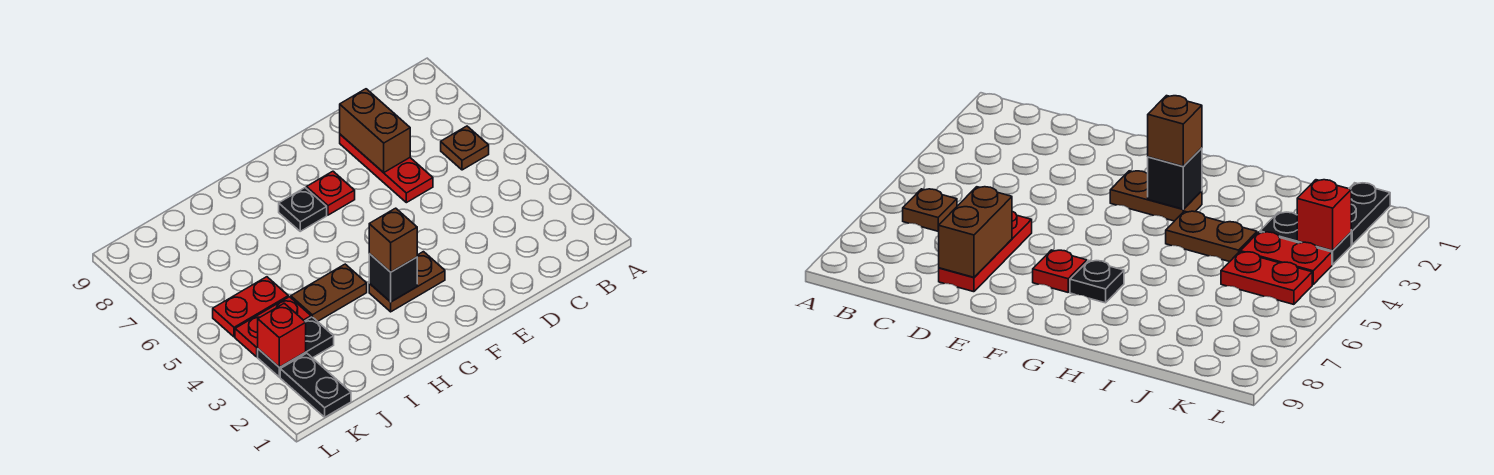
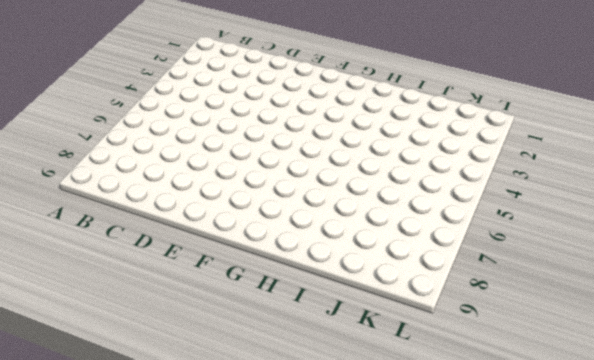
none -> brown plate B6 level 1
none -> red plate D6:D8 level 1
none -> brown plate F3:G3 level 1

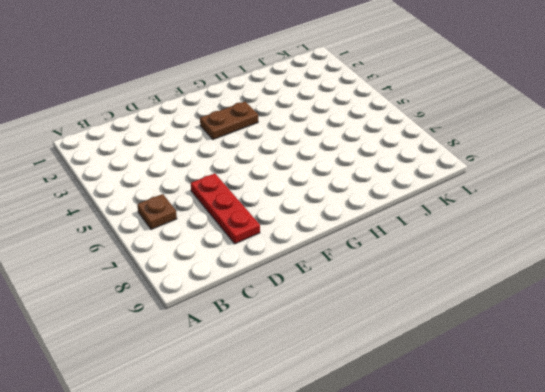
none -> red plate F7 level 1
none -> black plate G7 level 1
none -> brown plate H4:I4 level 1

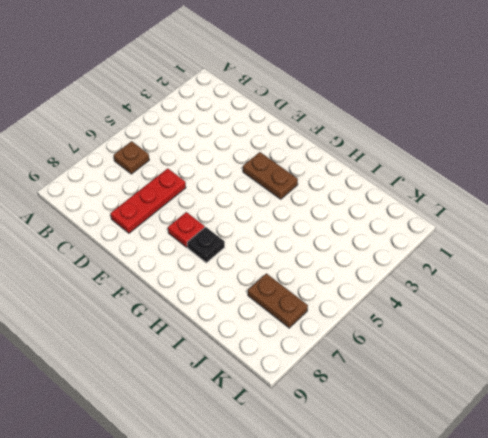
brown plate J7:K7 level 1 -> brown plate H4:I4 level 1
none -> black plate J3:K3 level 1
none -> red plate J4:K4 level 1
none -> red plate J5:K5 level 1

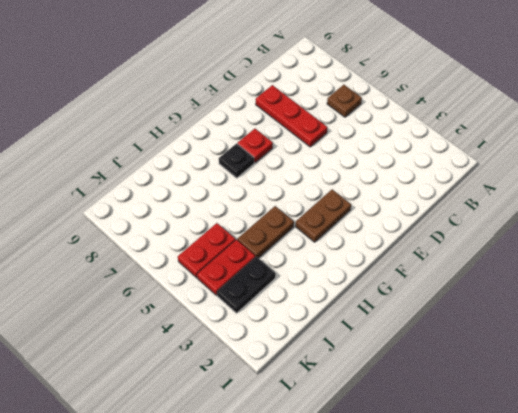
none -> black plate K1:K2 level 1
none -> brown brick D7:D8 level 2
none -> black brick G3 level 2

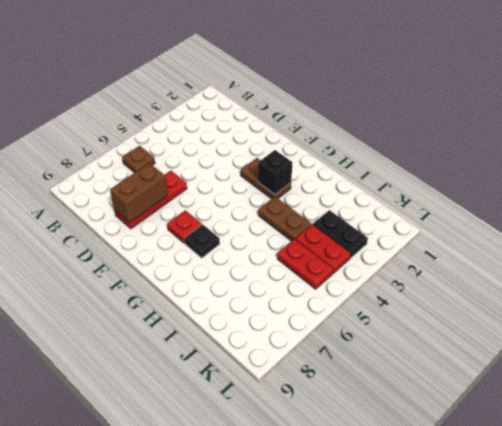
none -> black plate K1:K2 level 1
none -> red brick K3 level 2
none -> brown brick G3 level 3

